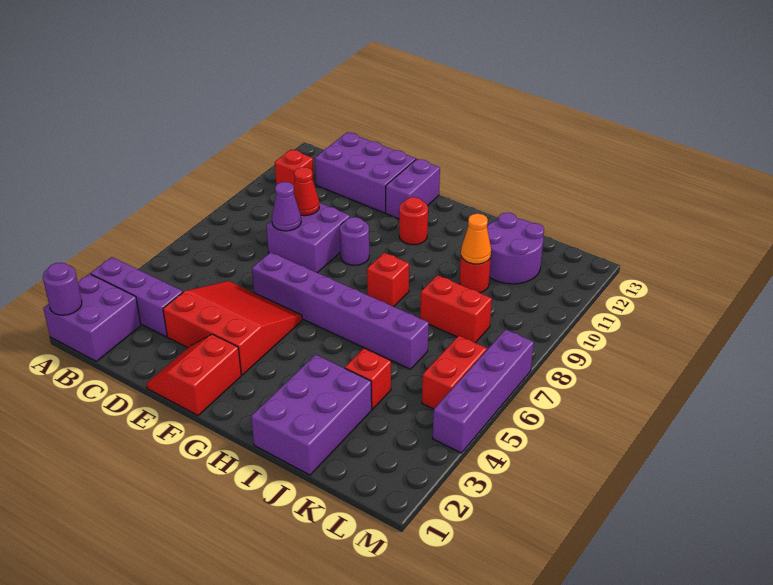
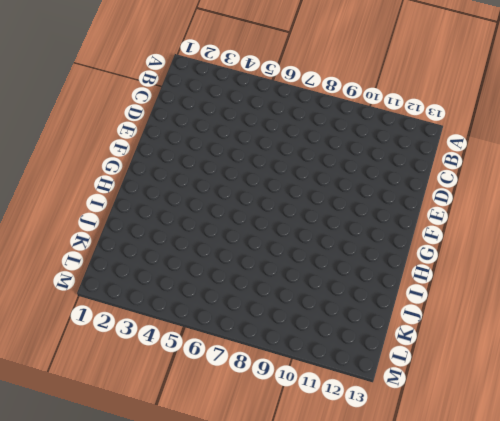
none -> purple brick A1:B2 level 1
none -> purple brick A3:C3 level 1
none -> red brick B11 level 1

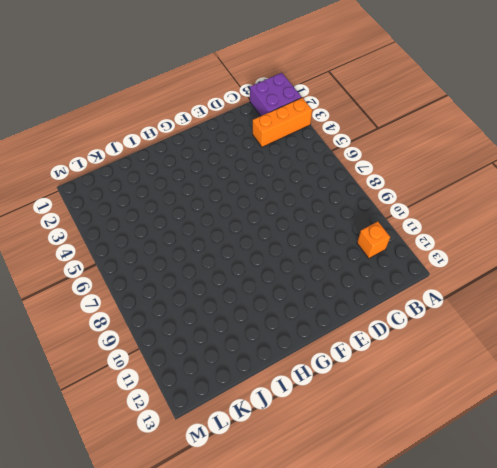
orange brick A3:C3 level 1 -> purple brick A3:C3 level 1
orange brick B11 level 1 -> red brick B11 level 1
none -> purple brick C12:E13 level 1
none -> red slope D3:F5 level 1 top 3
none -> purple brick D8:E9 level 1

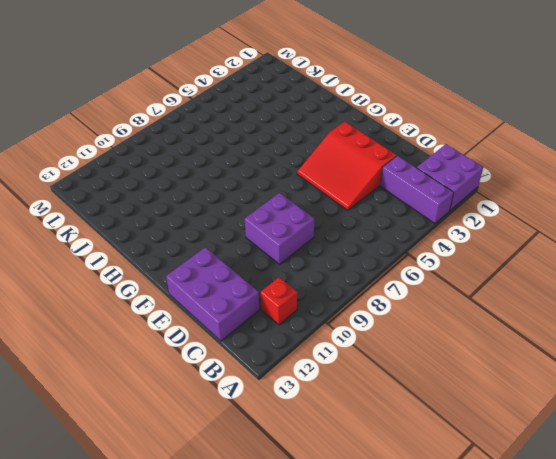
none -> red slope E1:F2 level 1 top F
none -> purple brick E6:J6 level 1
none -> purple round brick F9 level 1

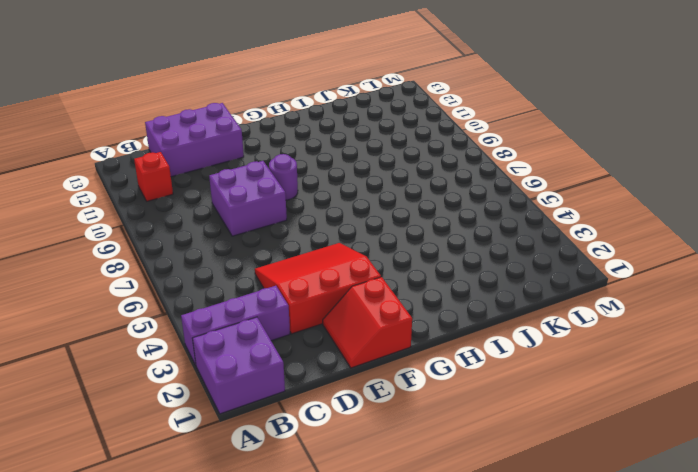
none -> purple brick E6:J6 level 1
none -> purple brick F12:F13 level 1
none -> red round brick G11 level 1

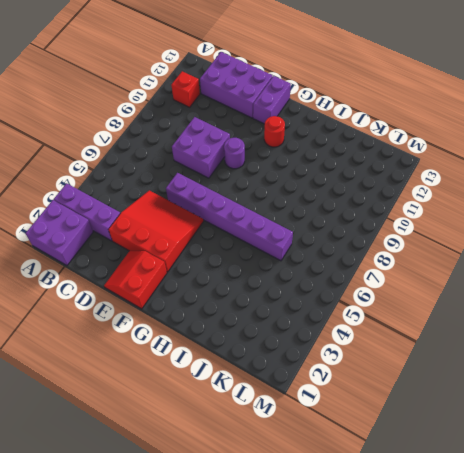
none -> red brick H8 level 1
none -> purple brick I1:J3 level 1
none -> red brick J4 level 1

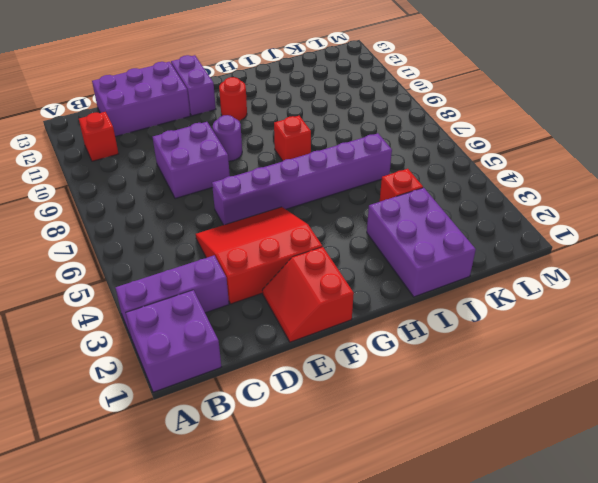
none -> red brick J8:K8 level 1
none -> red round brick J10 level 1
none -> purple round brick J11:K12 level 1

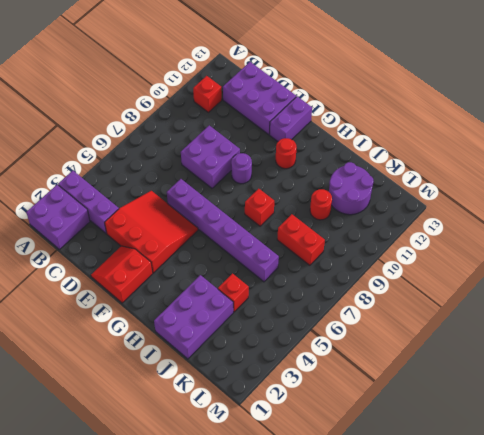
none -> red brick L5:L6 level 1
none -> purple brick M4:M7 level 1
none -> purple round brick A1 level 2

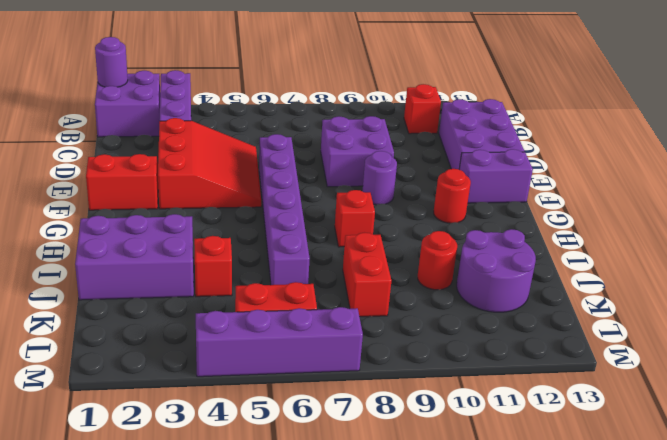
none -> purple cone D8 level 2
none -> red cone D9 level 2
none -> orange cone J10 level 2

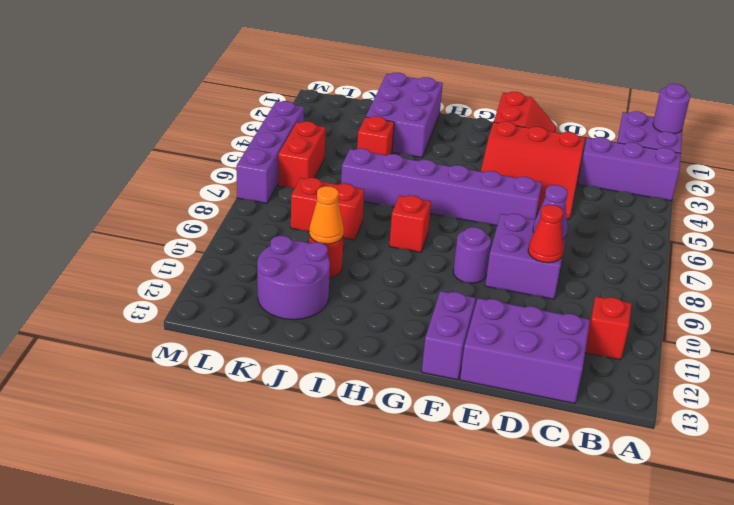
none -> red round brick G11 level 1

